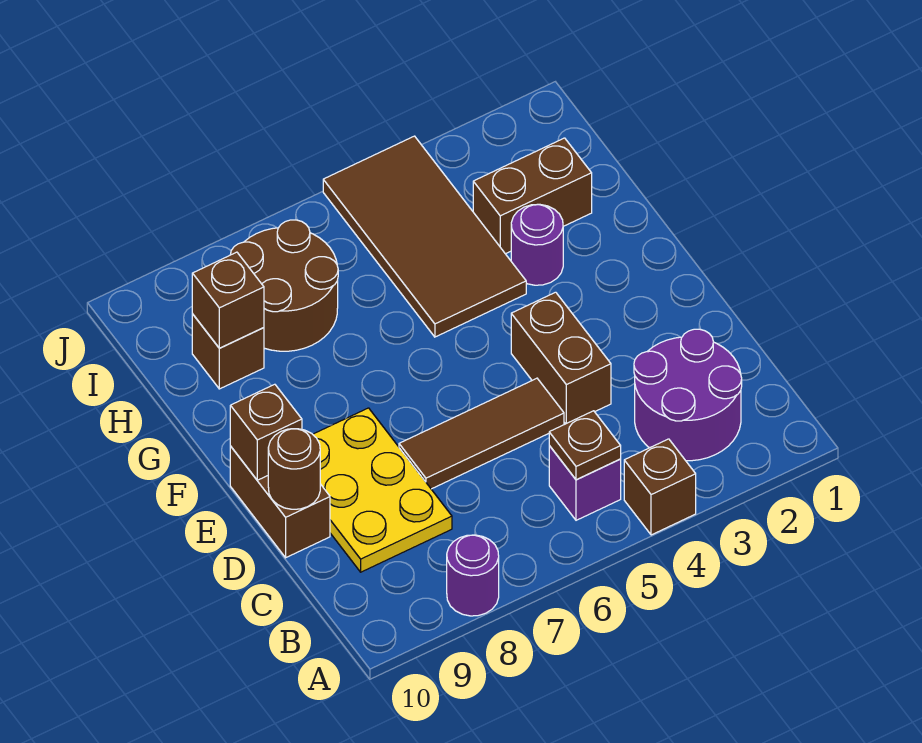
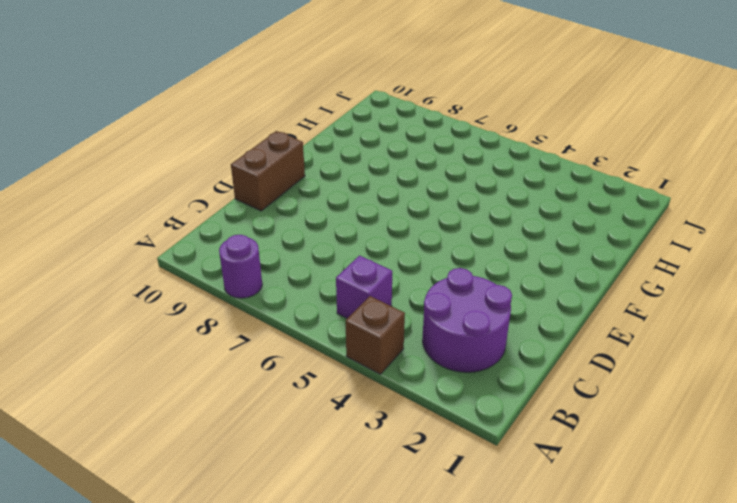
none -> yellow plate C8:E9 level 1
none -> brown brick D4:E4 level 1
none -> brown tile D5:D7 level 1

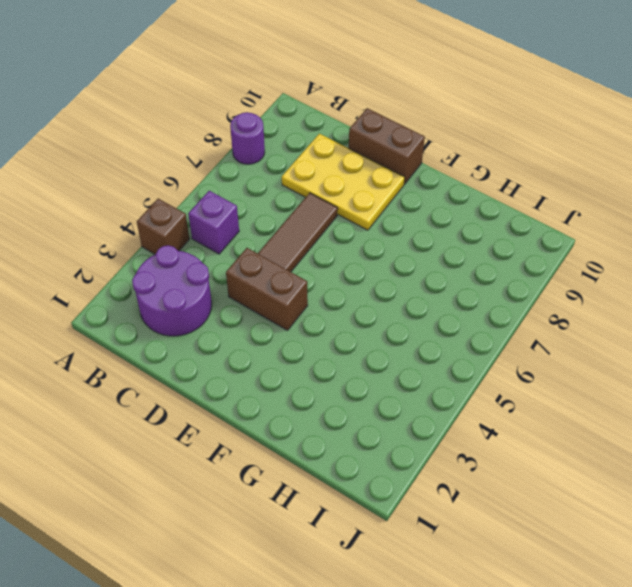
none -> purple round brick G3 level 1
none -> brown tile G4:J5 level 1
none -> brown brick H2:H3 level 1

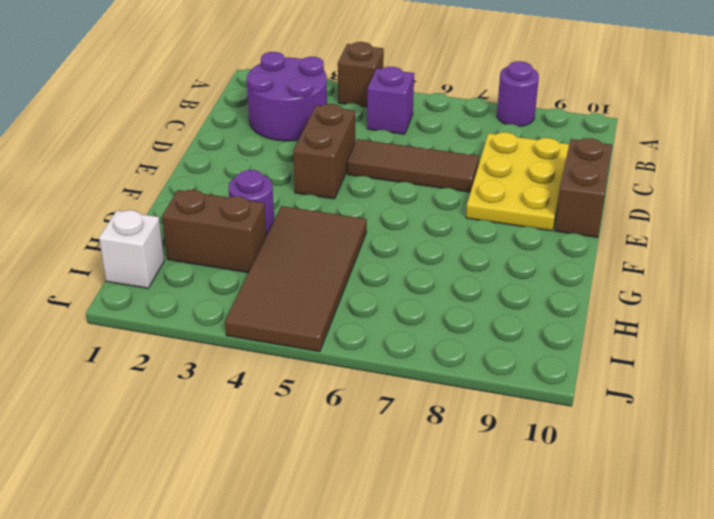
white brick I1 level 1 -> none
none -> brown round brick H7:I8 level 1
none -> brown brick H9 level 1
none -> brown plate B5 level 2

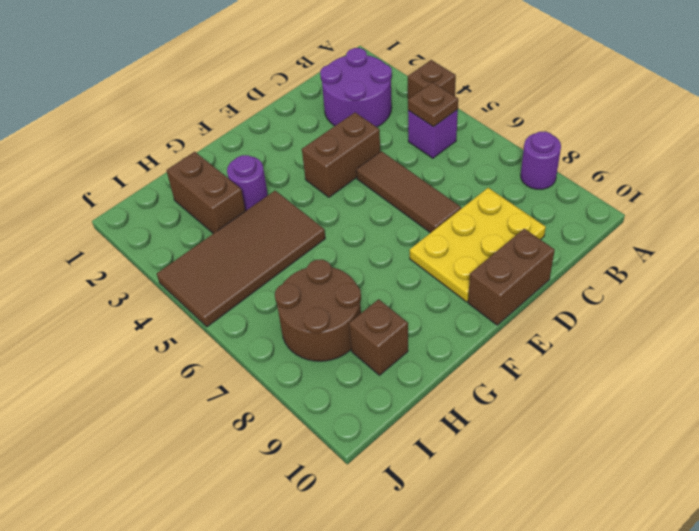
none -> brown round brick D10 level 2
none -> brown brick E10 level 2
none -> brown brick H9 level 2

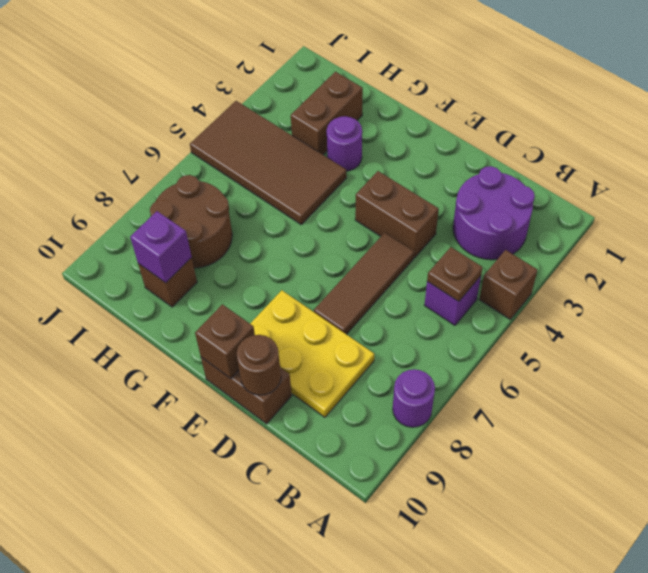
purple brick H9 level 2 -> brown brick H9 level 2

